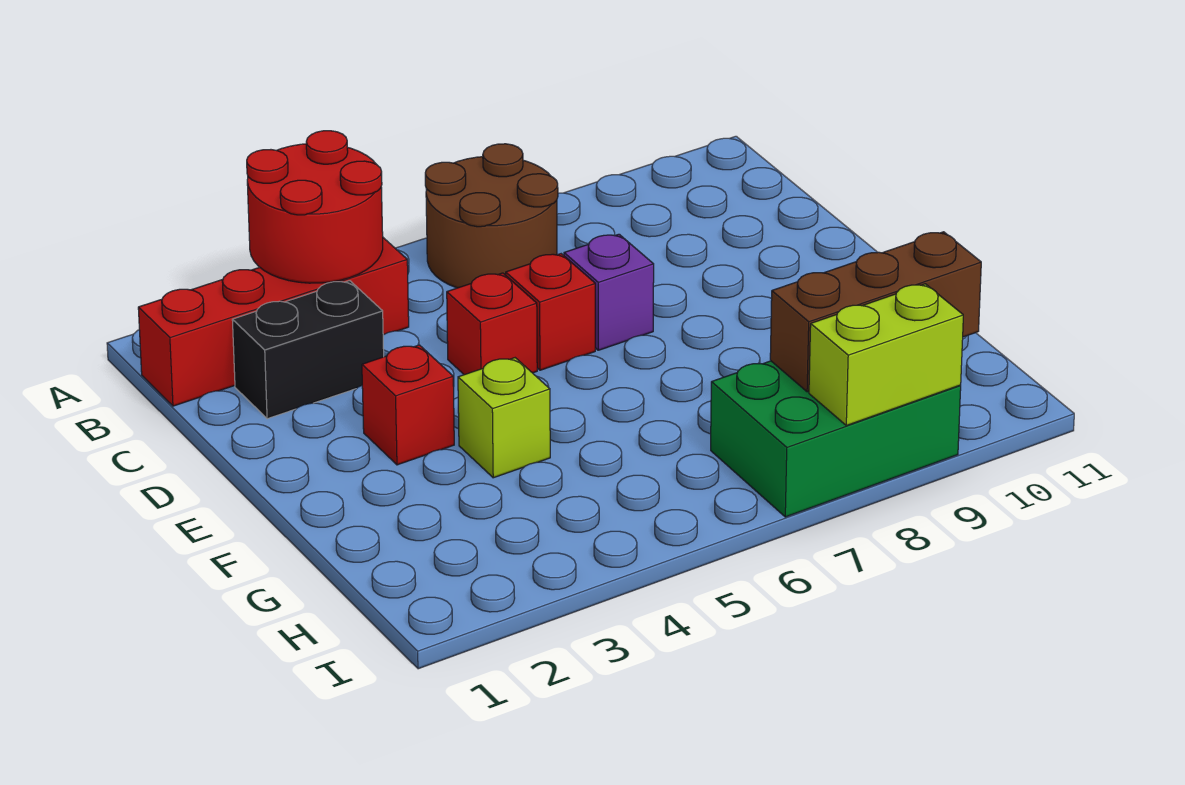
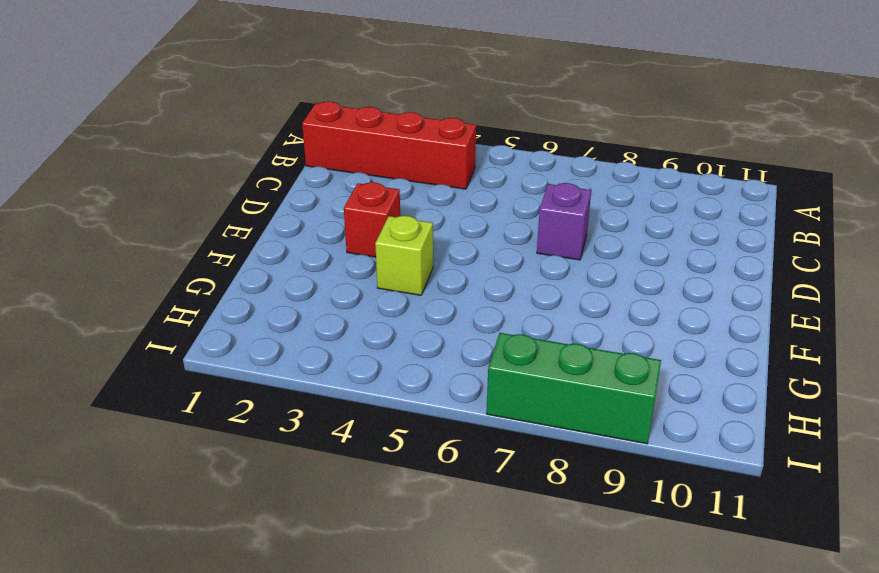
green brick I7:I9 level 1 -> green brick H7:I9 level 1
none -> brown round brick A6:B7 level 1
none -> black brick C2:C3 level 1
none -> red brick D5 level 1

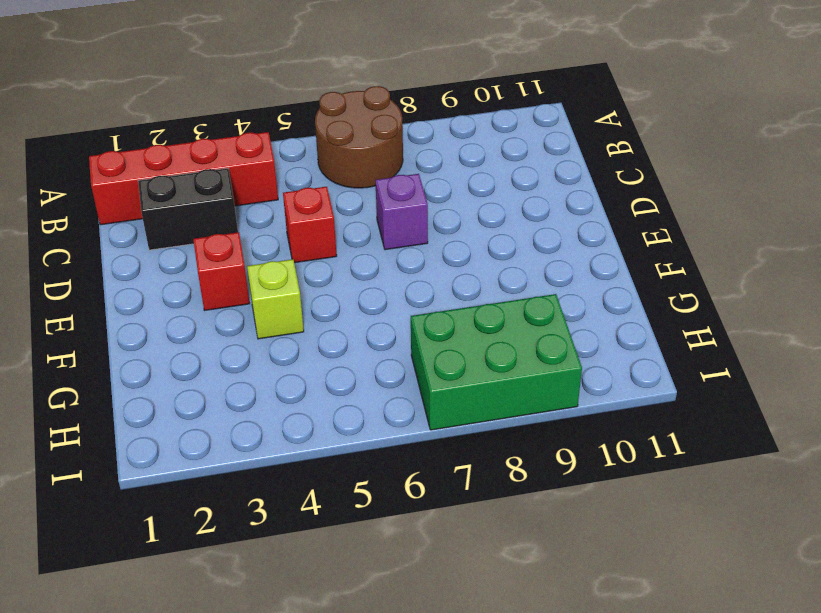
none -> red brick D6 level 1
none -> red round brick A3:B4 level 2
none -> brown brick H8:H10 level 2

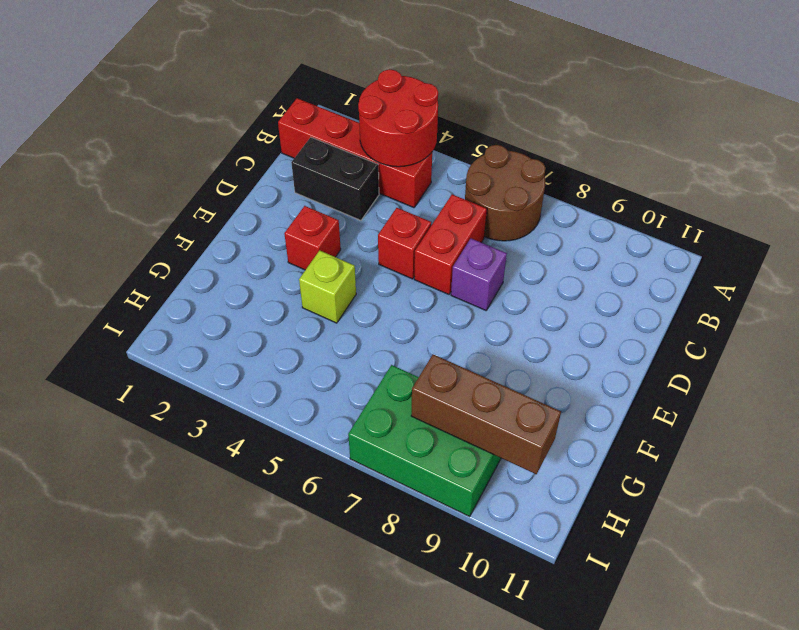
red brick C6:D6 level 1 -> red brick D6 level 1
none -> lime brick I8:I9 level 2

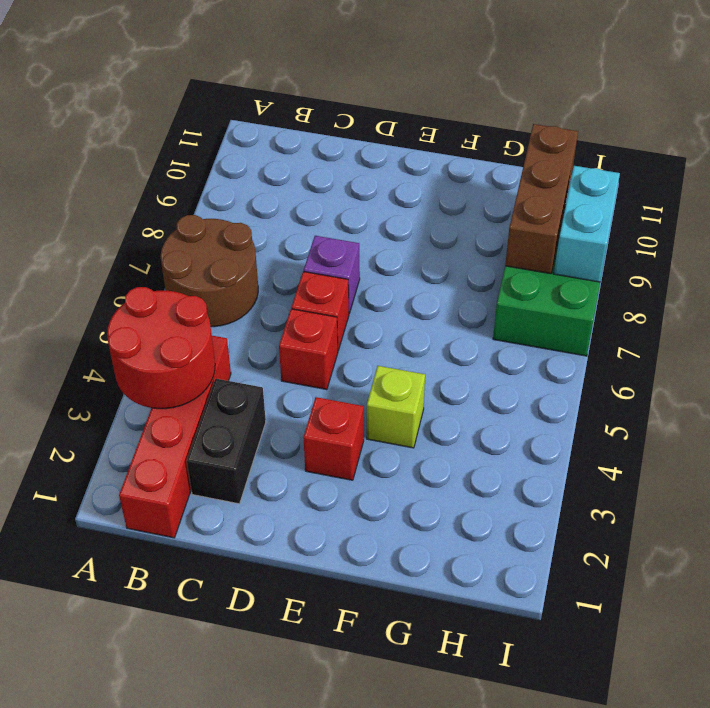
cyan brick I8:I9 level 2 -> lime brick I8:I9 level 2

